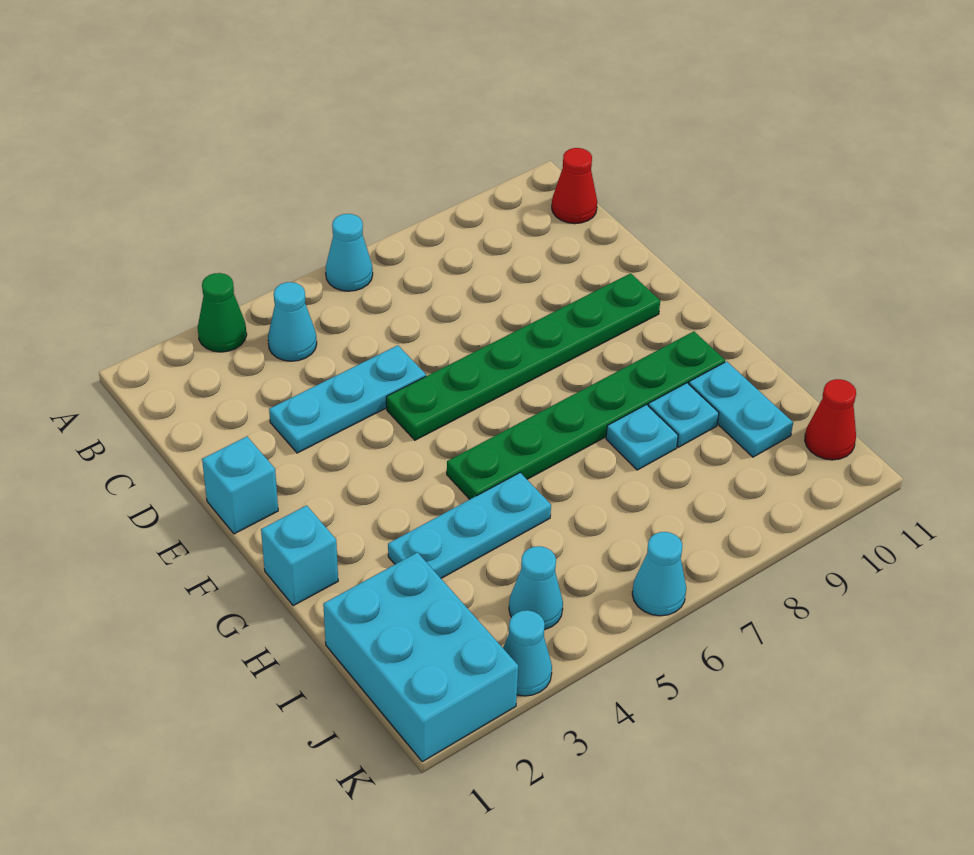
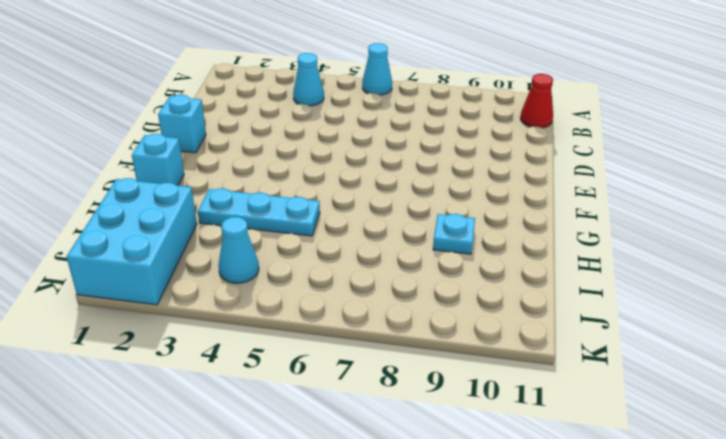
none -> green cone A3 level 1
none -> cyan plate D3:D5 level 1
none -> green plate E5:E10 level 1

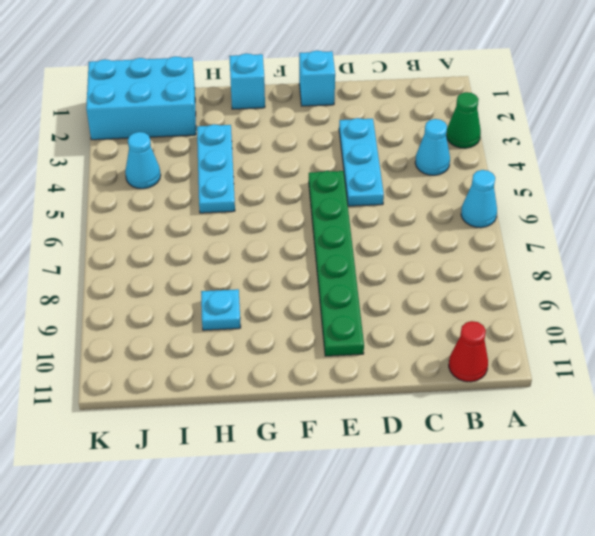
none -> green plate G5:G10 level 1
none -> cyan plate H8 level 1
none -> cyan plate H10:I10 level 1

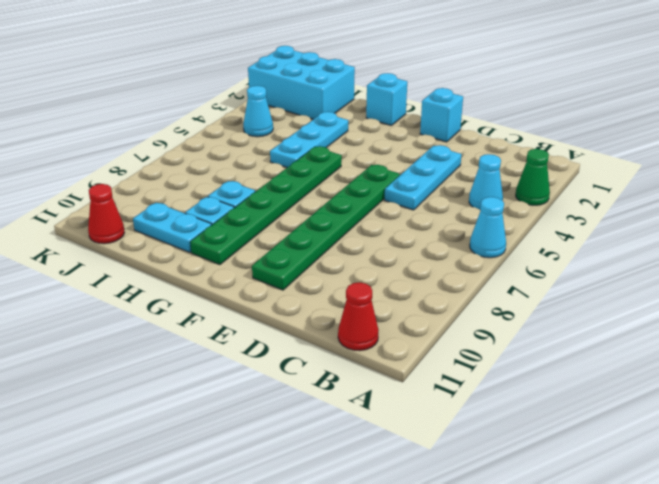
none -> cyan cone K3 level 1
none -> cyan cone K6 level 1

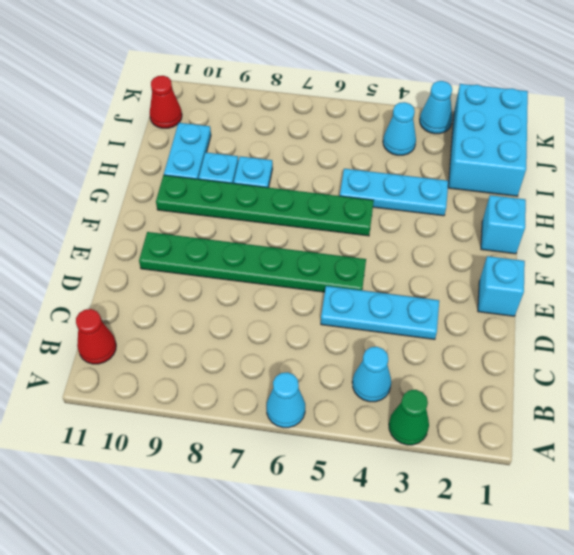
none -> cyan cone K6 level 1

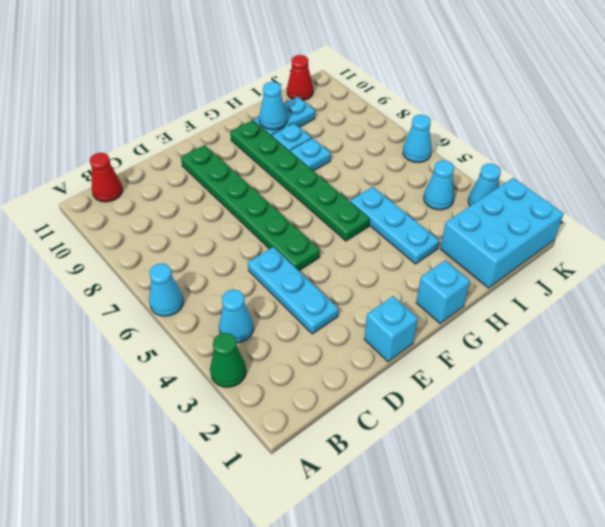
cyan cone H10 level 2 -> none

